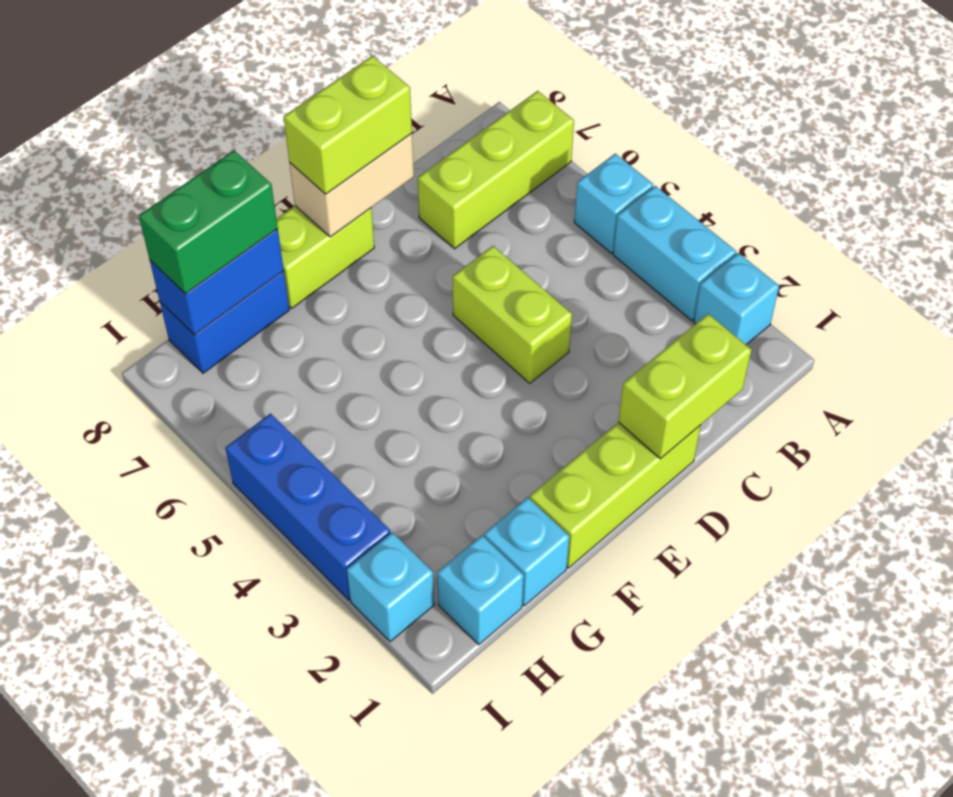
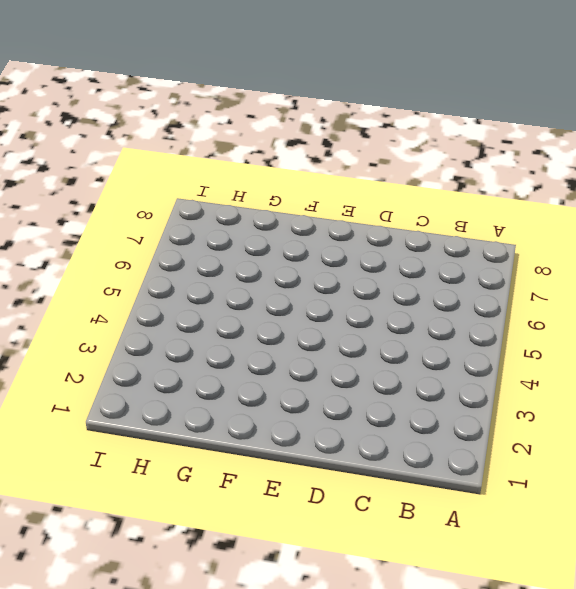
none -> cyan brick A2 level 1
none -> cyan brick A3:A4 level 1
none -> cyan brick A5 level 1

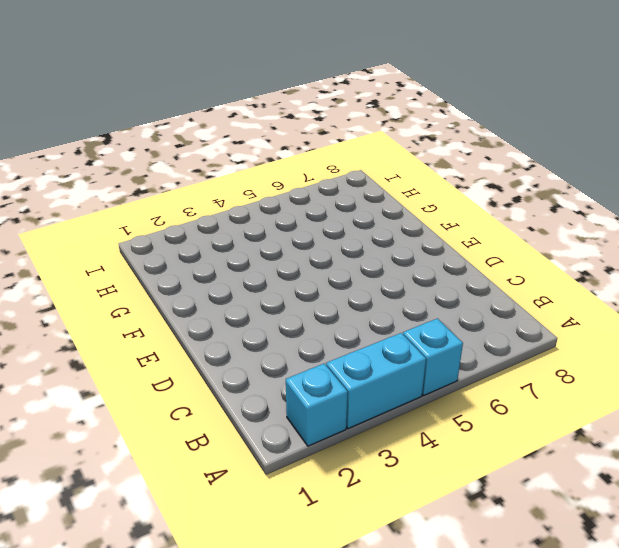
none -> lime brick A7:C7 level 1
none -> lime brick D1:F1 level 1
none -> lime brick D4:D5 level 1

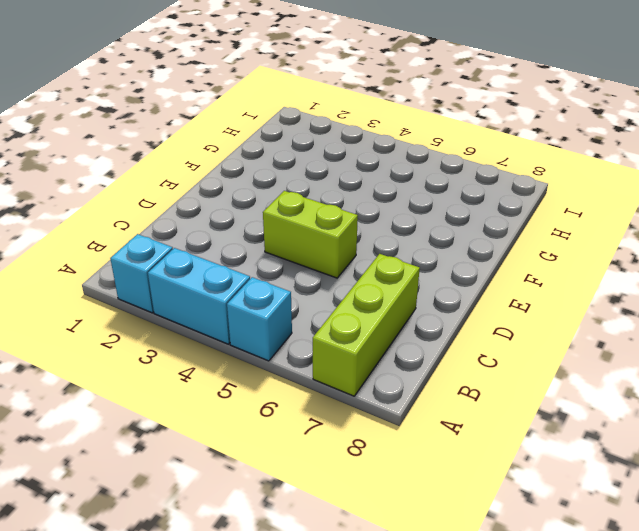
none -> lime brick D1:F1 level 1
none -> lime brick E8:F8 level 1
none -> cyan brick G1 level 1

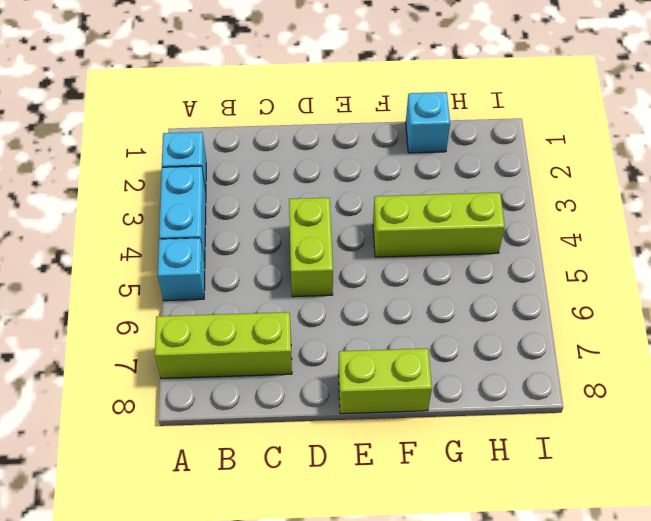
lime brick F4:H4 level 1 -> lime brick D1:F1 level 1
none -> blue brick G8:H8 level 1
none -> cyan brick H1 level 1
none -> cyan brick I2 level 1

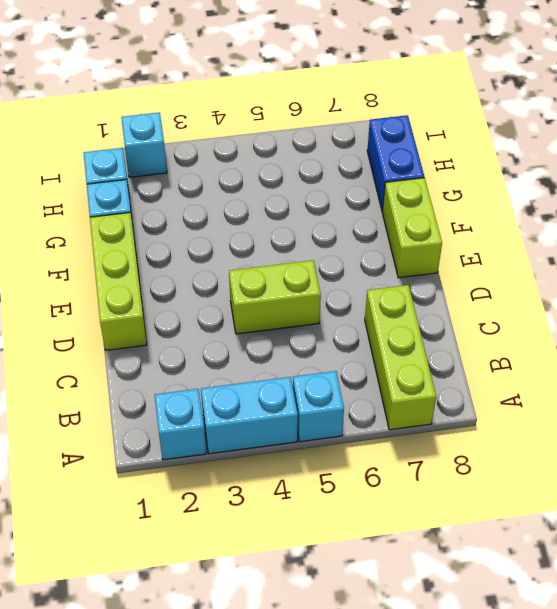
none -> blue brick I3:I5 level 1
none -> lime brick C1:D1 level 2
none -> tan brick D8:E8 level 2

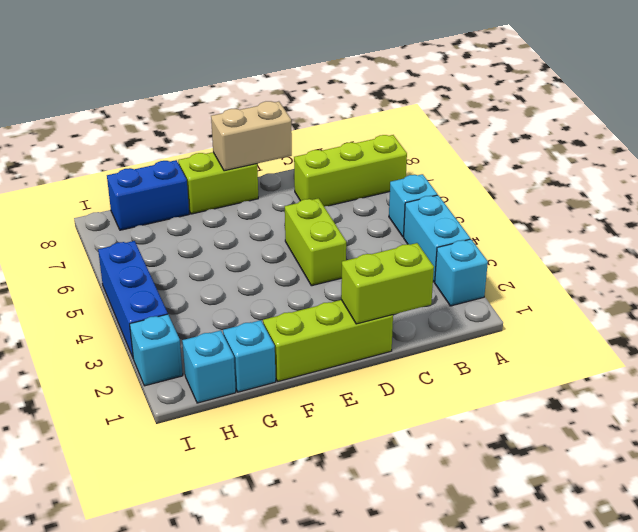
none -> blue brick G8:H8 level 2
none -> lime brick D8:E8 level 3
none -> green brick G8:H8 level 3

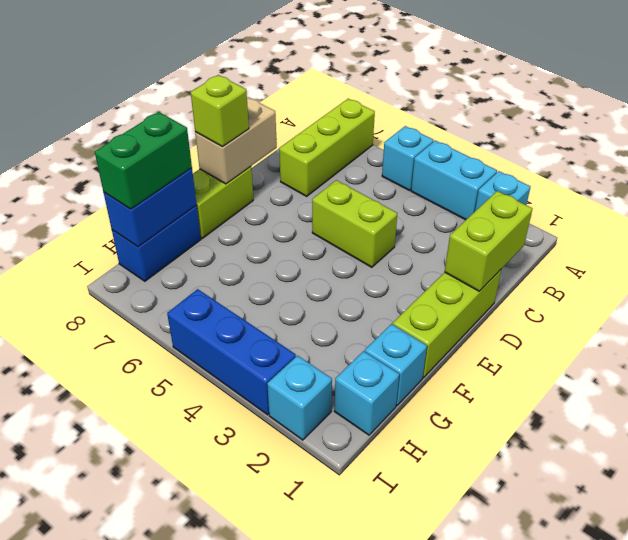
lime brick E8 level 3 -> lime brick D8:E8 level 3

